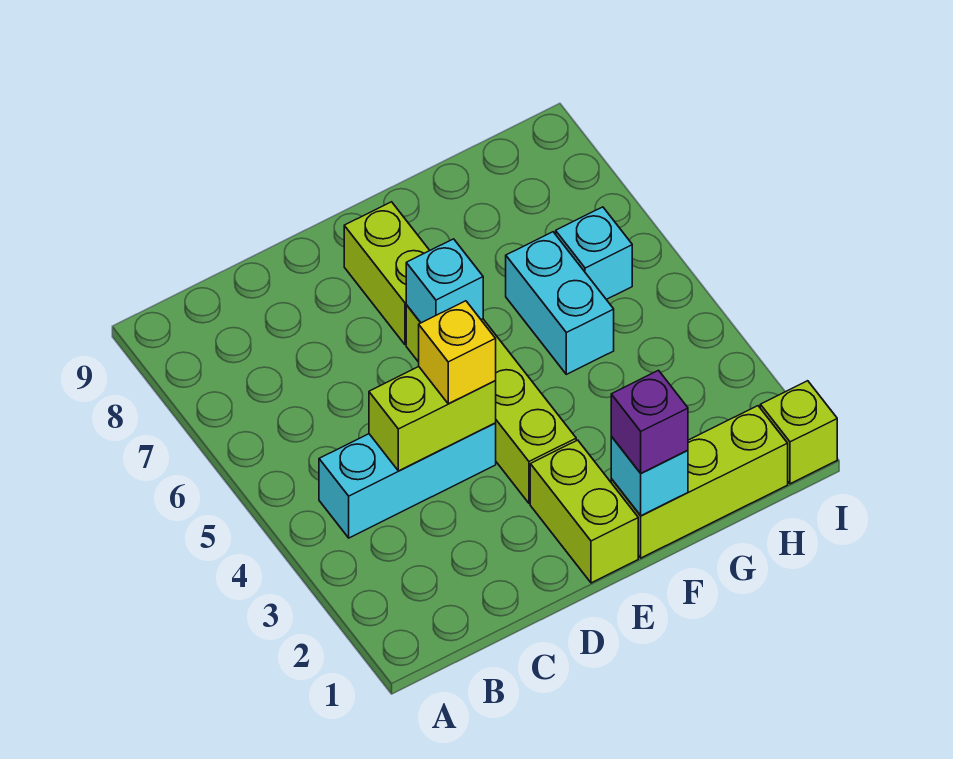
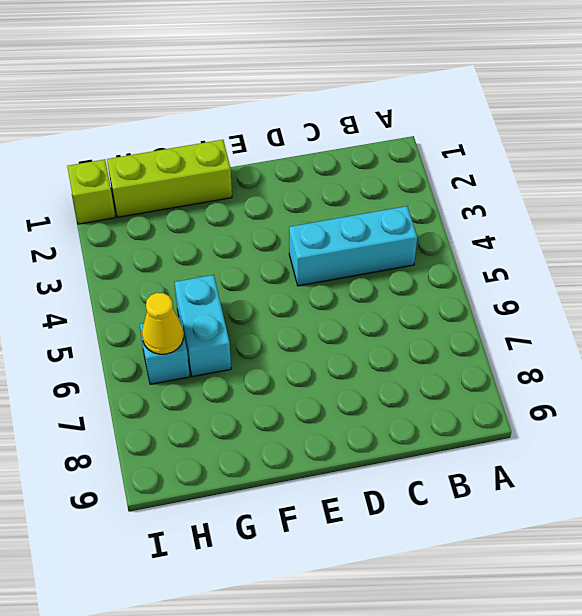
yellow cone H6 level 2 -> none
none -> lime brick E1:E2 level 1
none -> lime brick E3:E6 level 1
none -> lime brick E7:E8 level 1

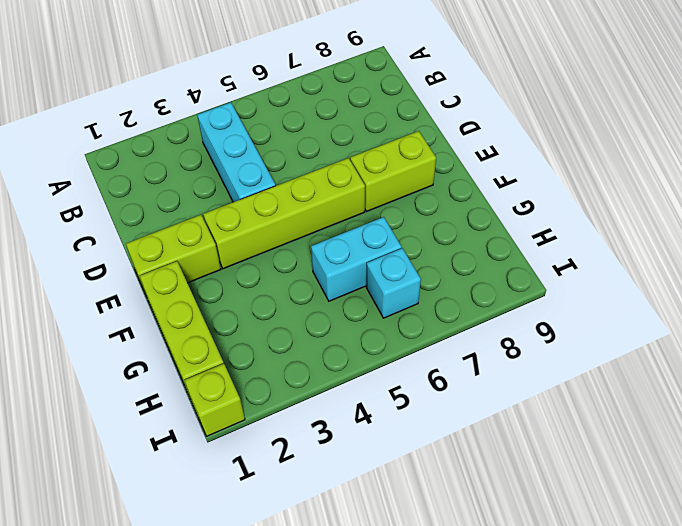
none -> lime brick C4:D4 level 2
none -> cyan brick E6 level 2
none -> cyan brick F1 level 2

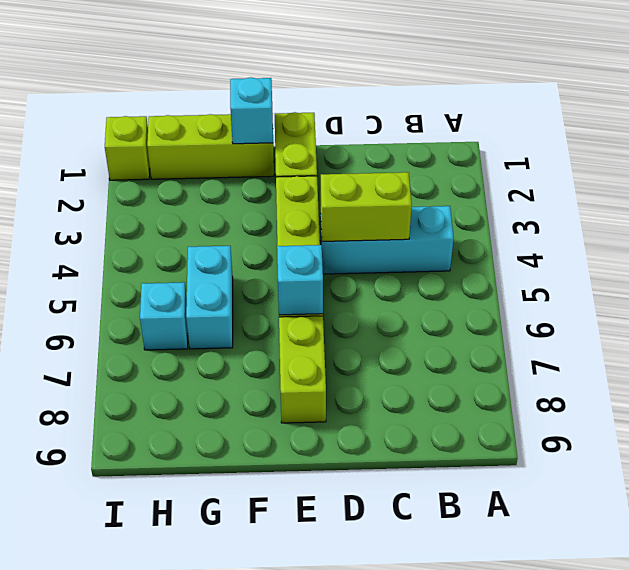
none -> yellow brick D4 level 3
none -> purple brick F1 level 3

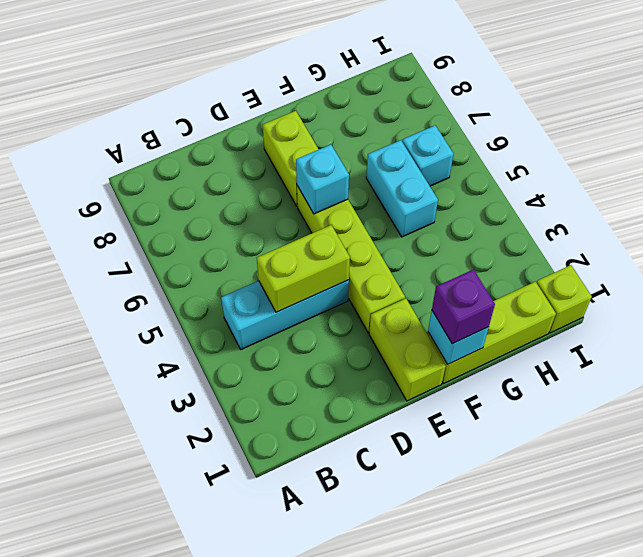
none -> yellow brick D4 level 3

